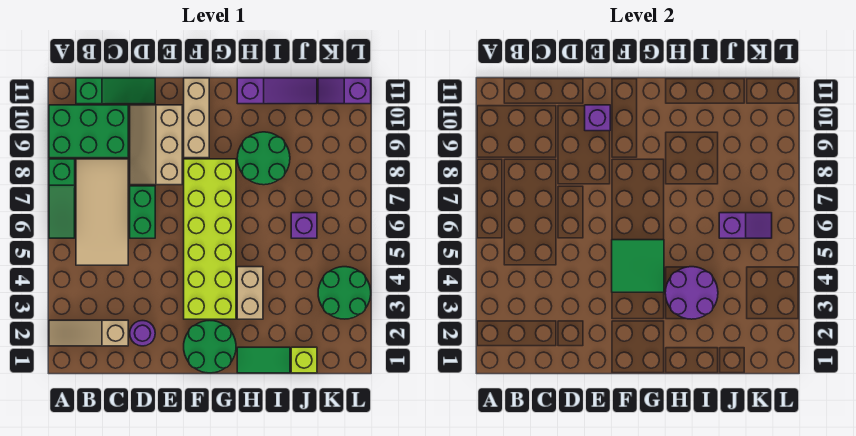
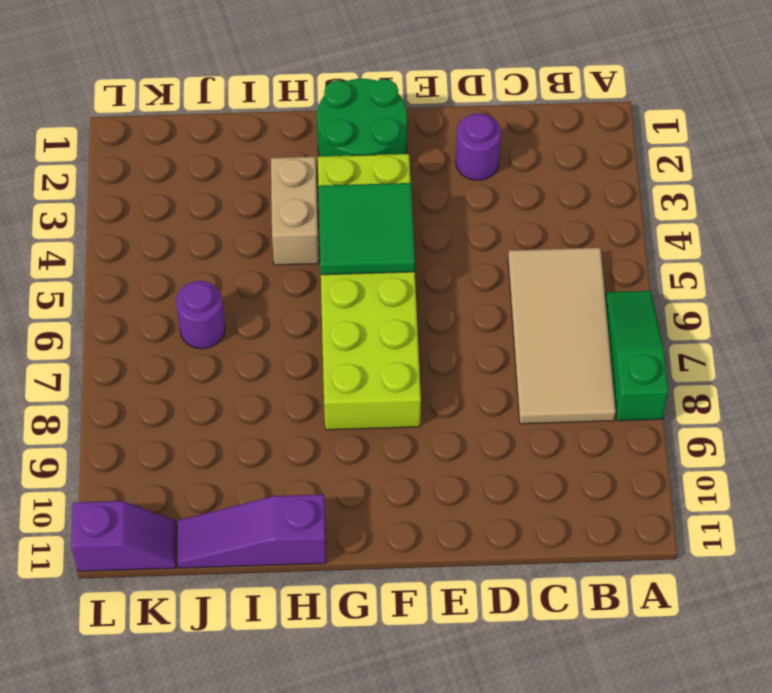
purple round brick J6 level 1 -> purple brick J6 level 1
none -> tan slope A2:C2 level 1 top C
none -> green brick A9:C10 level 1
none -> green slope B11:D11 level 1 top B

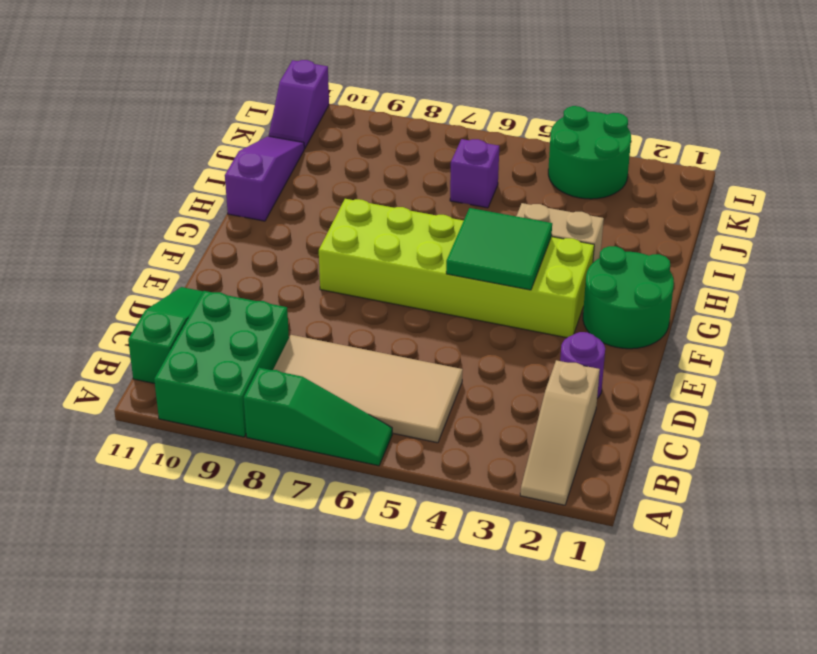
none -> green brick D6:D7 level 1
none -> tan slope D8:E10 level 1 top E
none -> tan brick F9:F11 level 1

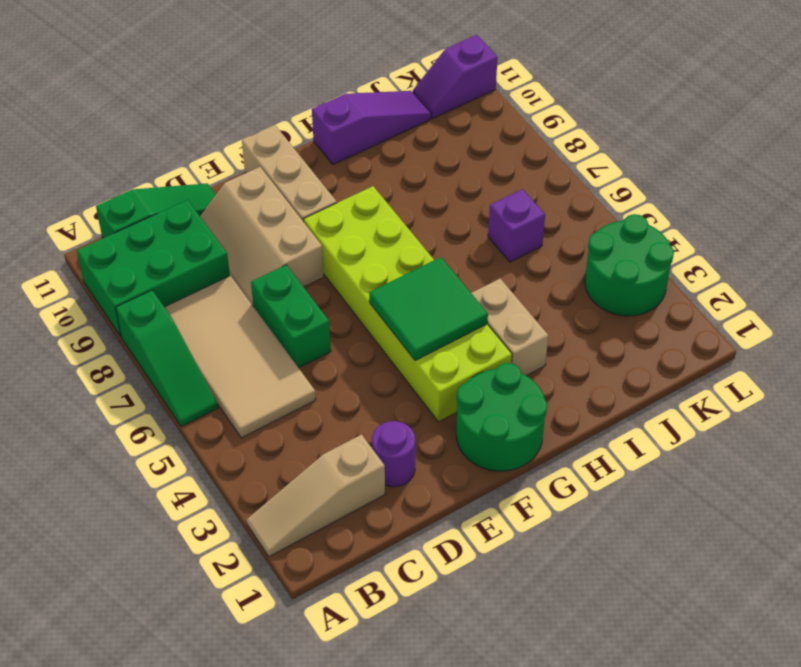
none -> green tile H1:I1 level 1
none -> green round brick H8:I9 level 1
none -> lime brick J1 level 1

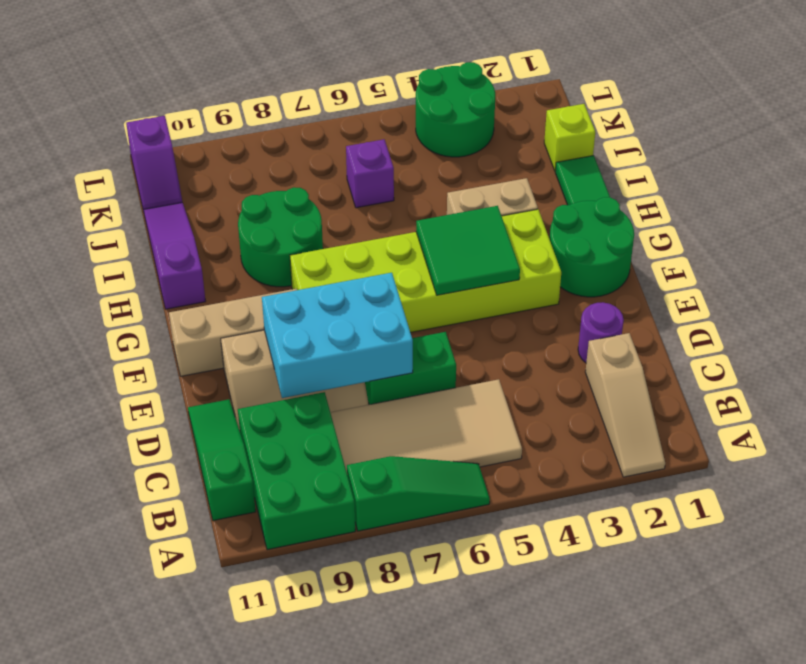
cyan brick D7:E9 level 2 -> none
none -> purple brick E10 level 2
none -> purple round brick H3:I4 level 2
none -> purple slope J6:K6 level 2 top J

